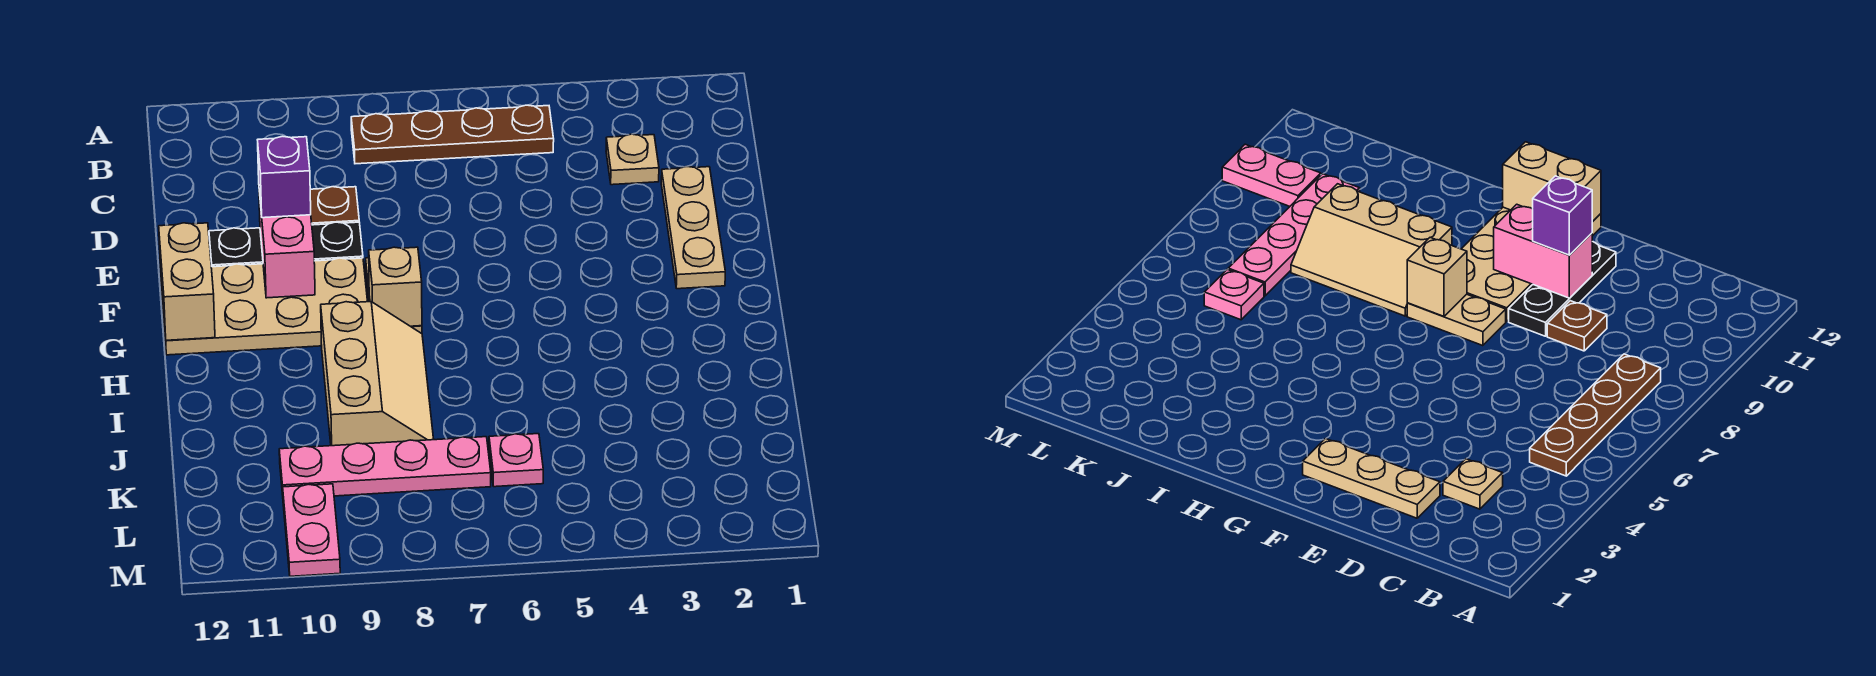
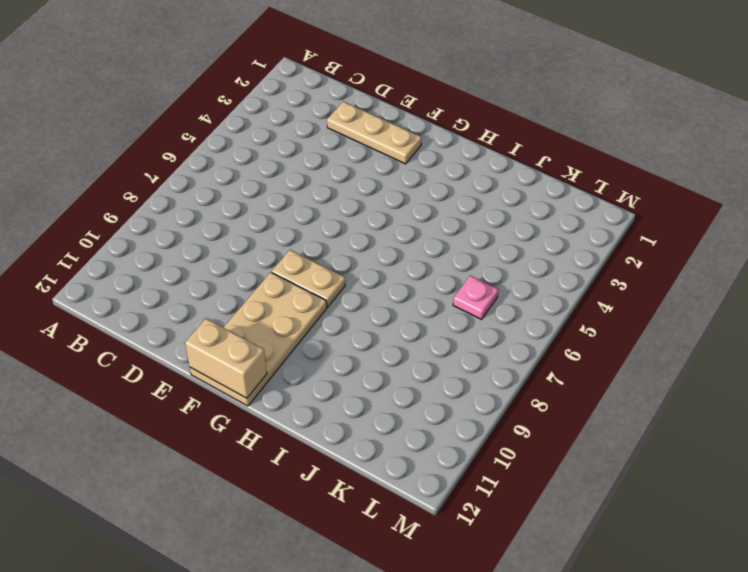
none -> brown plate B5:B8 level 1
none -> tan plate C3 level 1
none -> brown plate D9 level 1

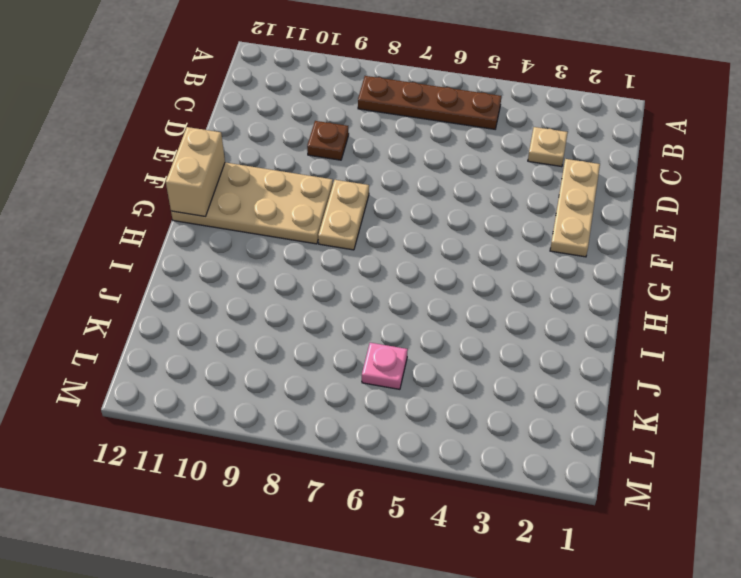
none -> black plate E9:E11 level 1
none -> tan slope H8:J9 level 1 top 9
none -> pink plate K7:K10 level 1

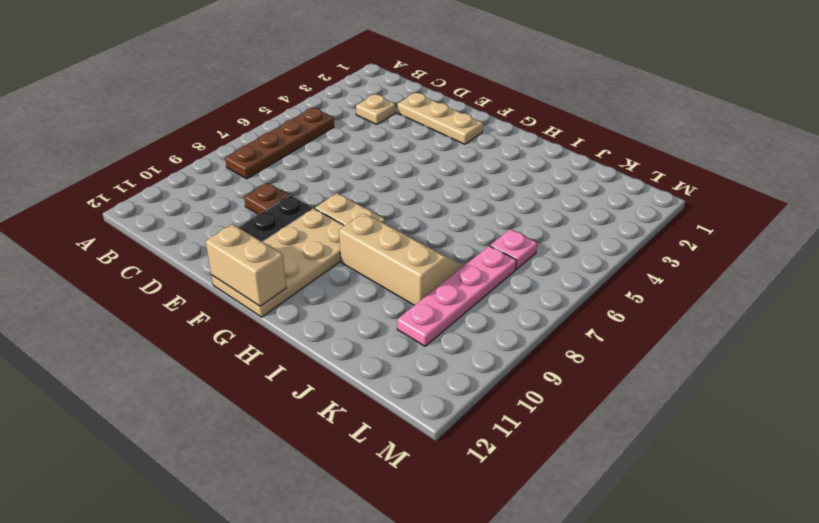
none -> pink plate L10:M10 level 1
none -> pink brick E10:F10 level 2
none -> tan brick G8 level 2

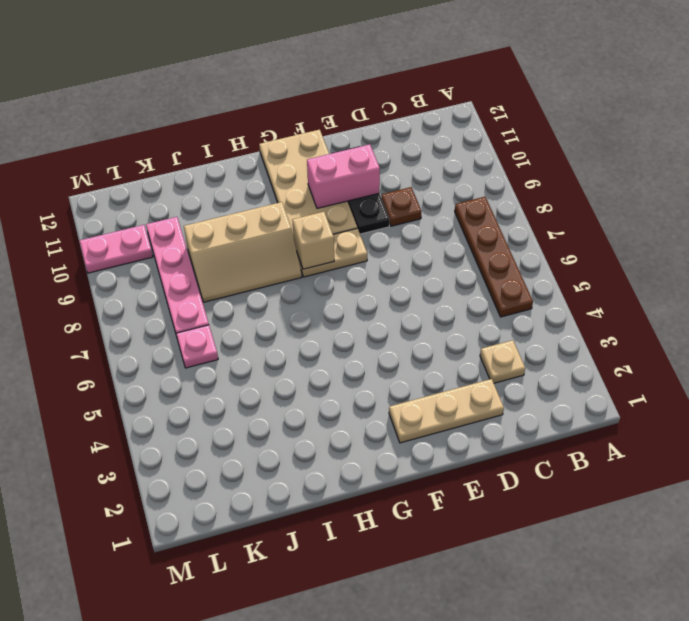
none -> tan brick F12:G12 level 2
none -> purple brick E10 level 3

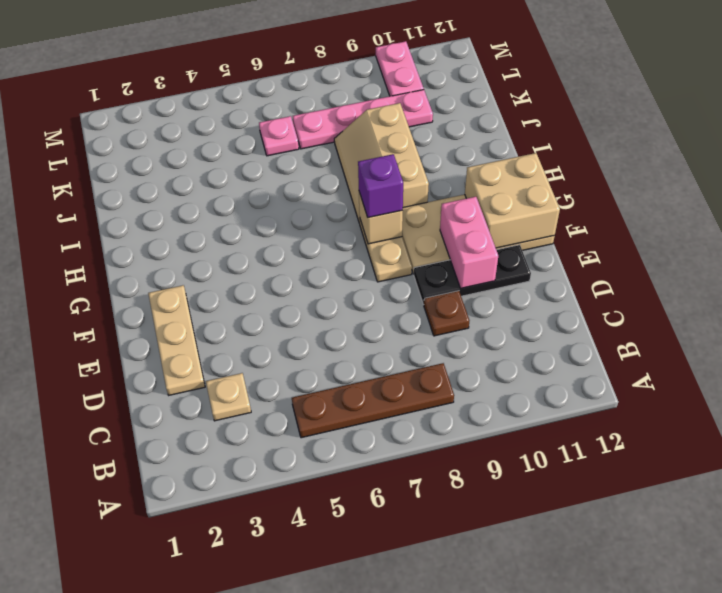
tan brick F11:G12 level 2 -> tan brick F12:G12 level 2
purple brick G8 level 3 -> purple brick E10 level 3

